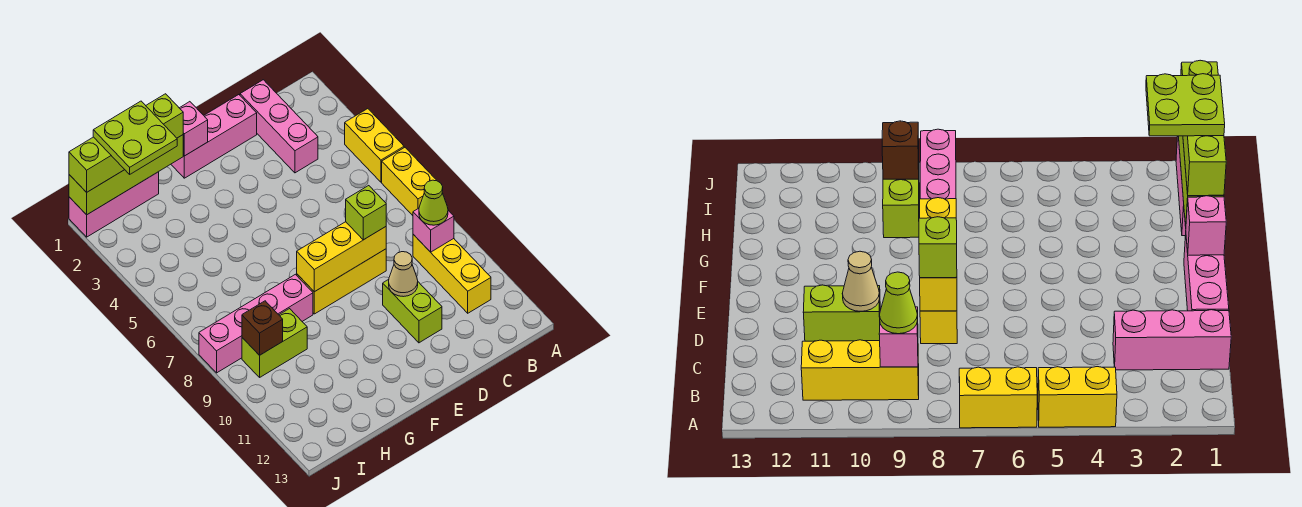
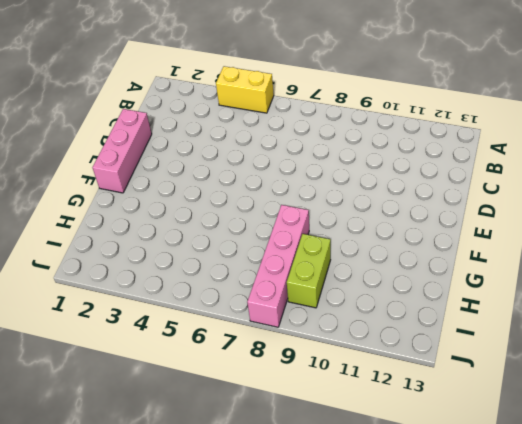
none -> yellow brick A6:A7 level 1
none -> yellow brick B9:B11 level 1
none -> pink brick C1:C3 level 1

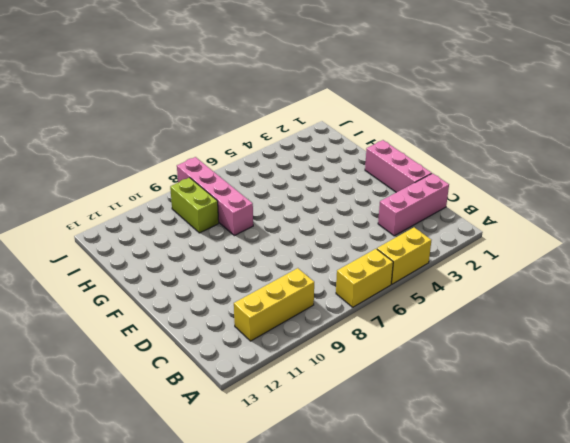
none -> yellow brick D8:F8 level 1
none -> lime brick D10:D11 level 1
none -> pink brick H1:J1 level 1

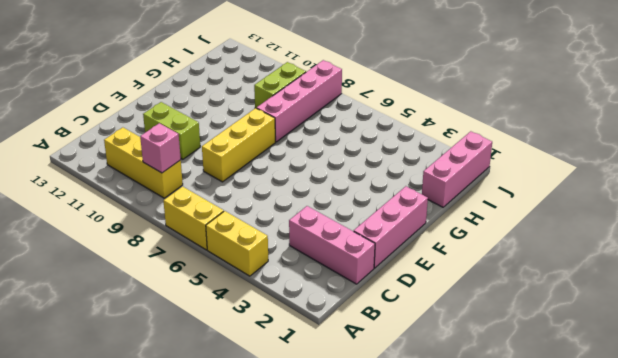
none -> yellow brick D8:F8 level 2
none -> tan cone D10 level 2
none -> pink brick F1 level 2

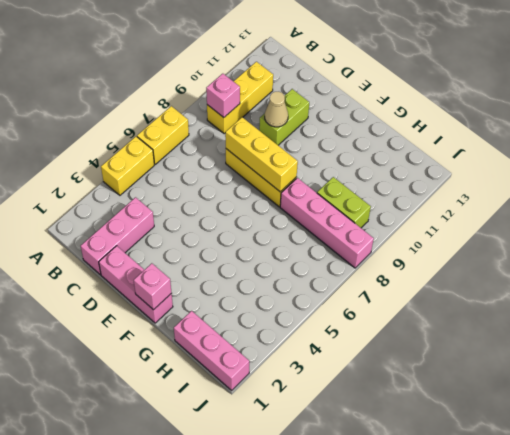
none -> lime brick G1:J1 level 2
none -> brown brick I9 level 2
none -> lime cone B9 level 3

